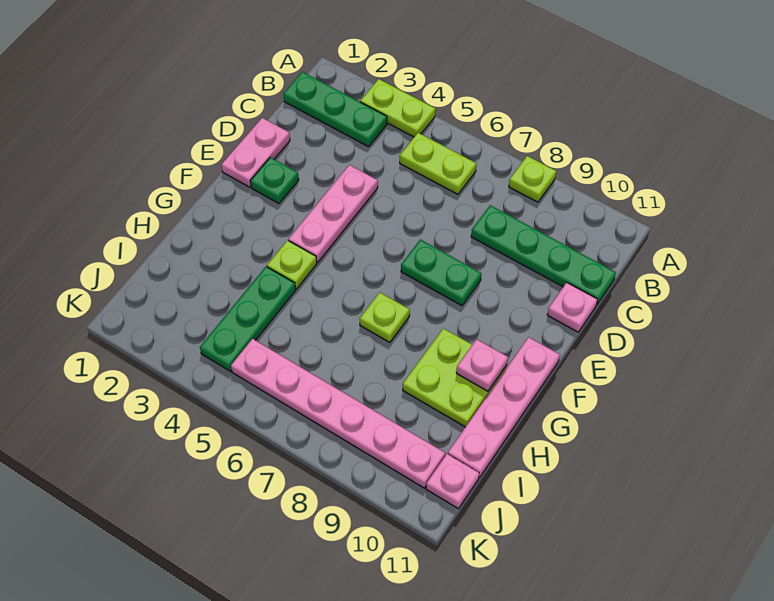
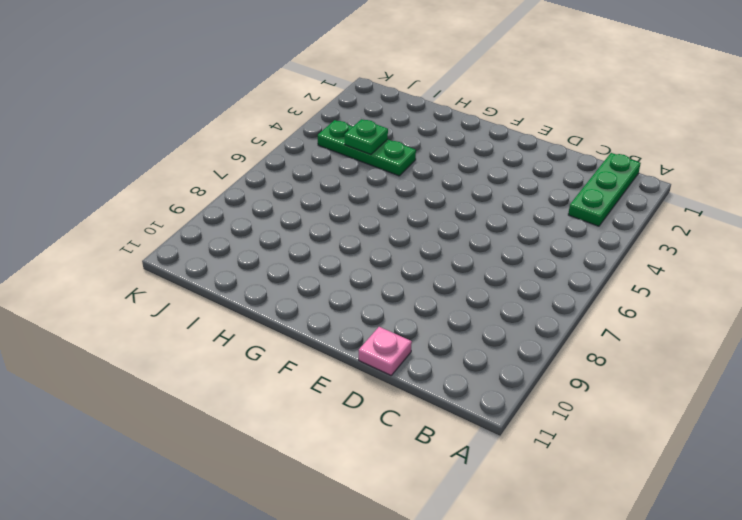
green plate I4 level 2 -> green plate E2 level 1
none -> lime plate A3:A4 level 1
none -> lime plate A8 level 1
none -> lime plate B5:B6 level 1

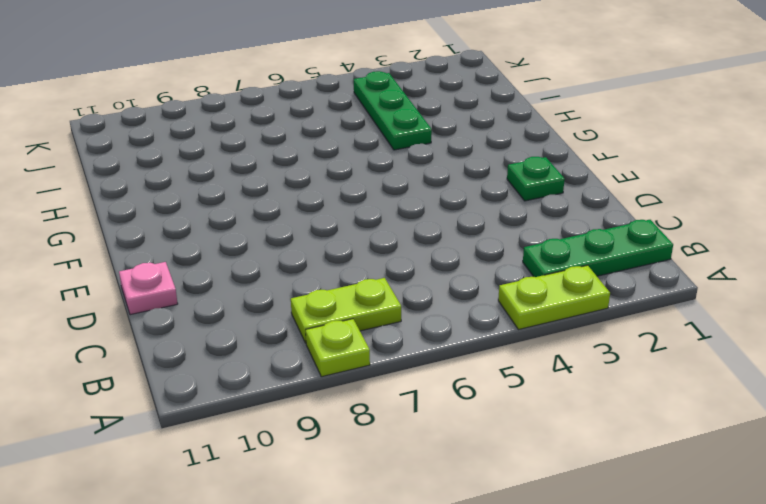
lime plate B7:B8 level 1 -> lime plate B5:B6 level 1
none -> green plate C8:C11 level 1
none -> pink plate D1:E1 level 1
none -> pink plate D4:F4 level 1

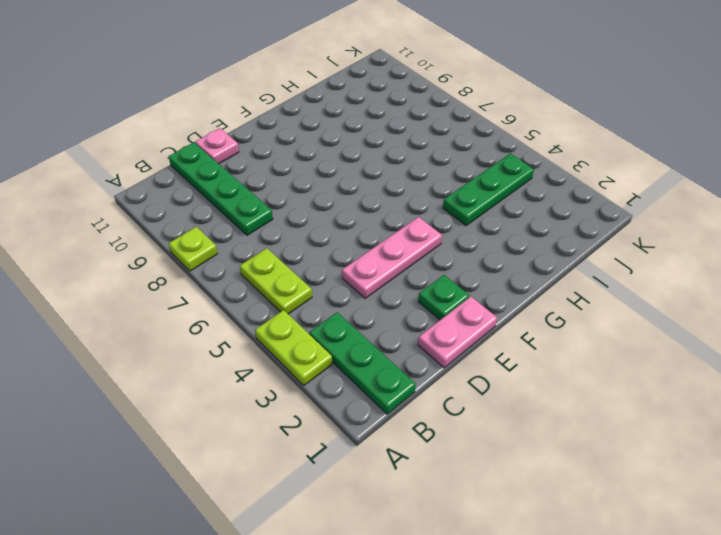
none -> green plate E7:E8 level 1
none -> pink plate F11:I11 level 1
none -> lime plate G4 level 1

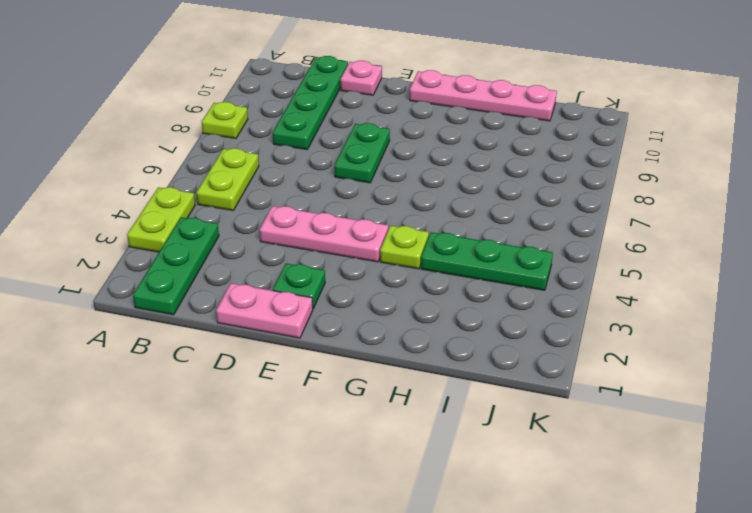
none -> lime plate G7 level 1
none -> lime plate G9:H10 level 1
none -> pink plate J5:J10 level 1

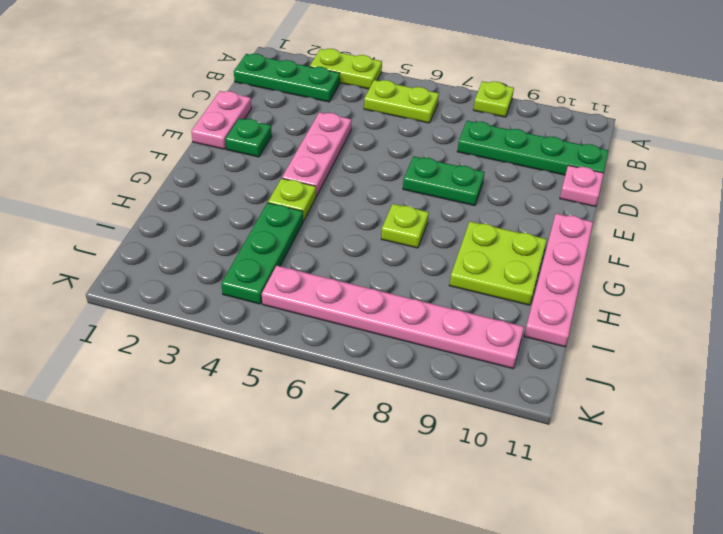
none -> pink plate J11 level 1
none -> pink plate G10 level 2

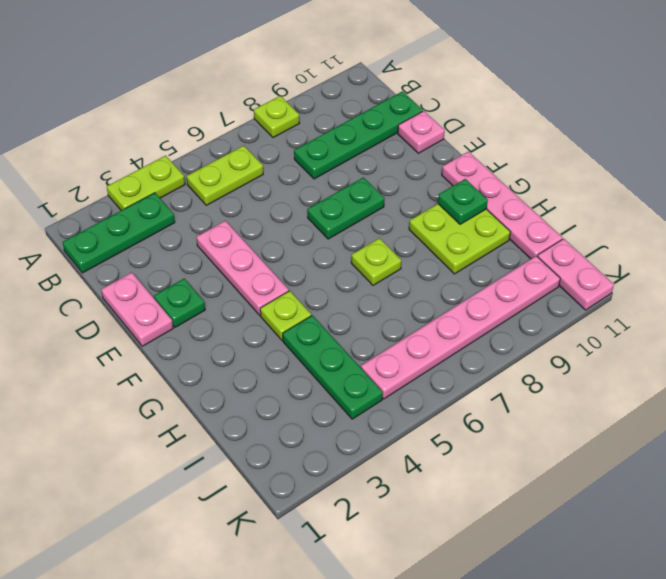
green plate G10 level 2 -> pink plate G10 level 2
pink plate J11:K11 level 1 -> pink plate J11 level 1

